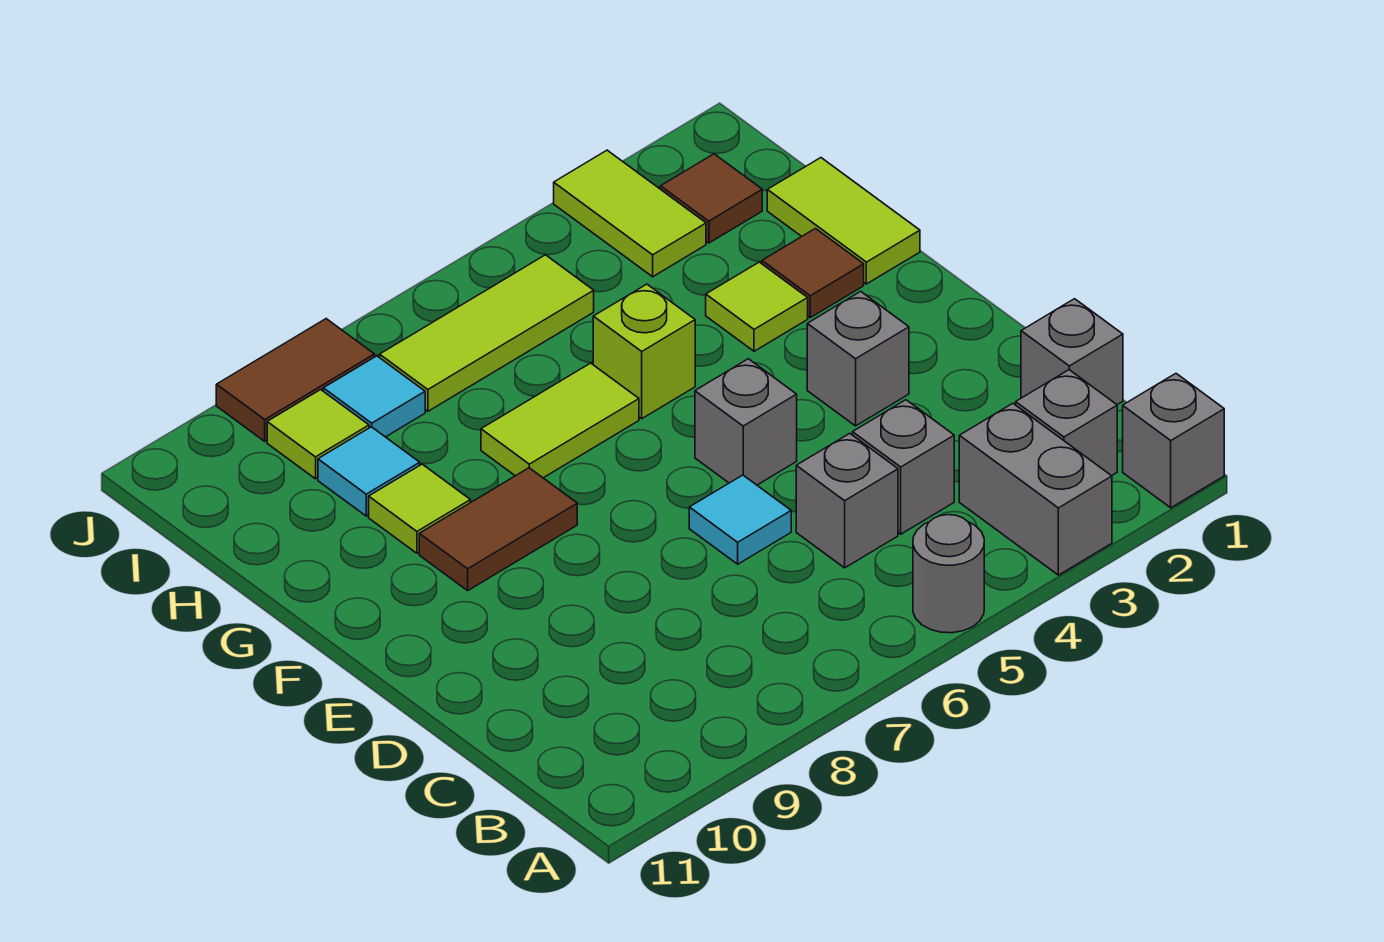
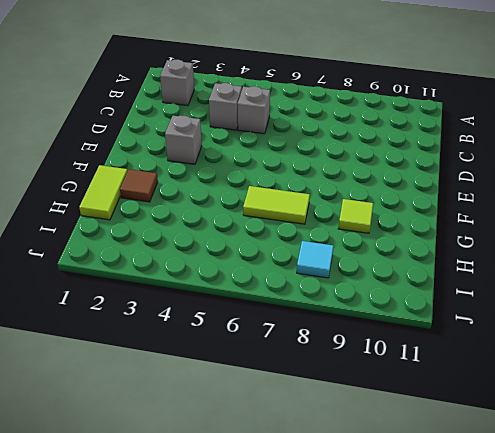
none -> grey brick A1 level 1
none -> grey brick A3:B3 level 1
none -> grey round brick A5 level 1

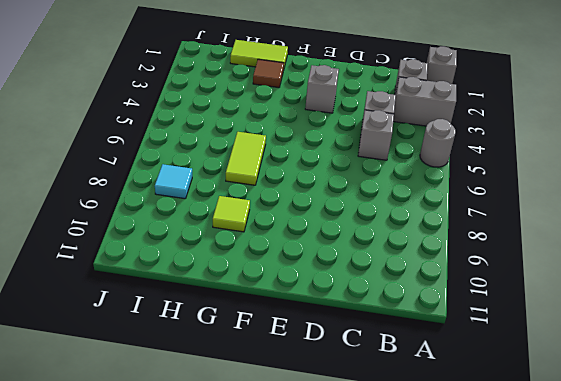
none -> grey brick C1 level 1
none -> cyan tile D6 level 1
none -> grey brick E5 level 1

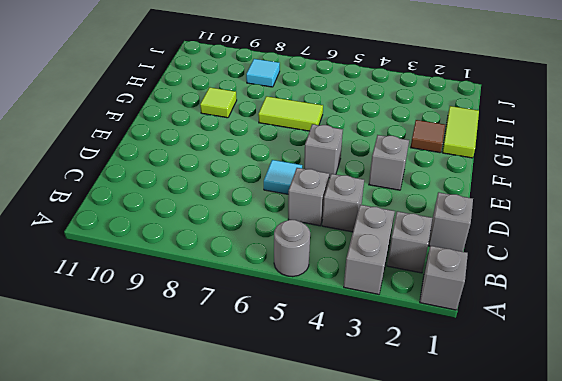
none -> brown tile F8:F9 level 1
none -> lime tile G3 level 1
none -> lime brick G5 level 1

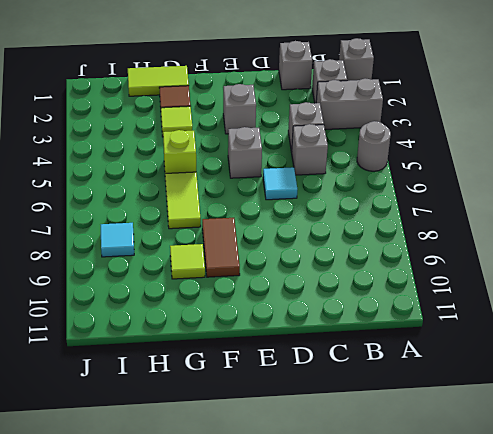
none -> cyan tile H9 level 1
none -> brown tile I2 level 1
none -> lime tile I3:J3 level 1

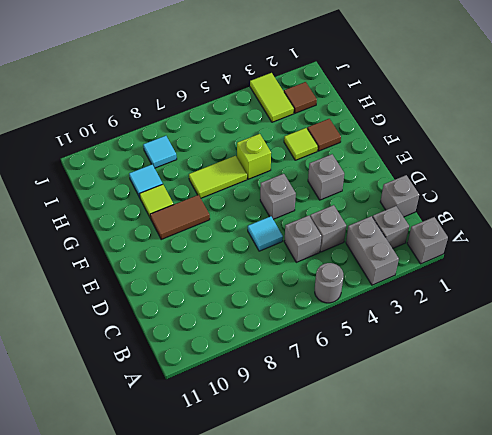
none -> lime tile G1:H1 level 1
none -> lime tile I5:I7 level 1
none -> lime tile I9 level 1

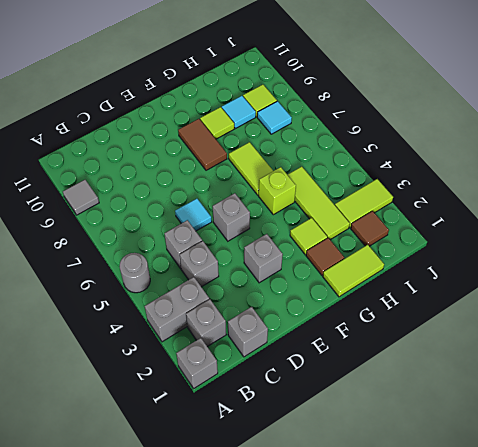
grey tile A9 level 1 -> none
lime tile H3:H5 level 1 -> lime tile I5:I7 level 1
none -> brown tile J8:J9 level 1

